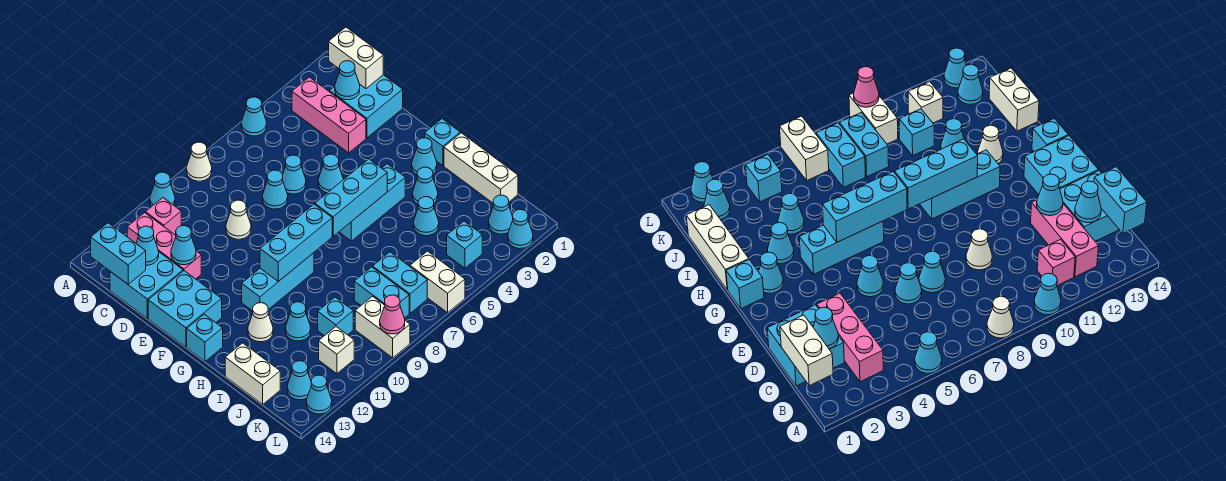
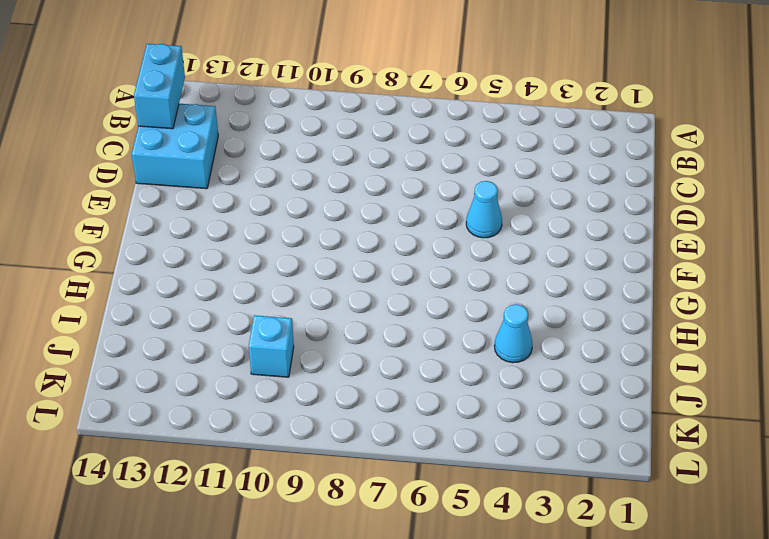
none -> cyan cone A5 level 1
none -> white cone A8 level 1
none -> cyan cone A10 level 1
none -> pink brick B3:D3 level 1

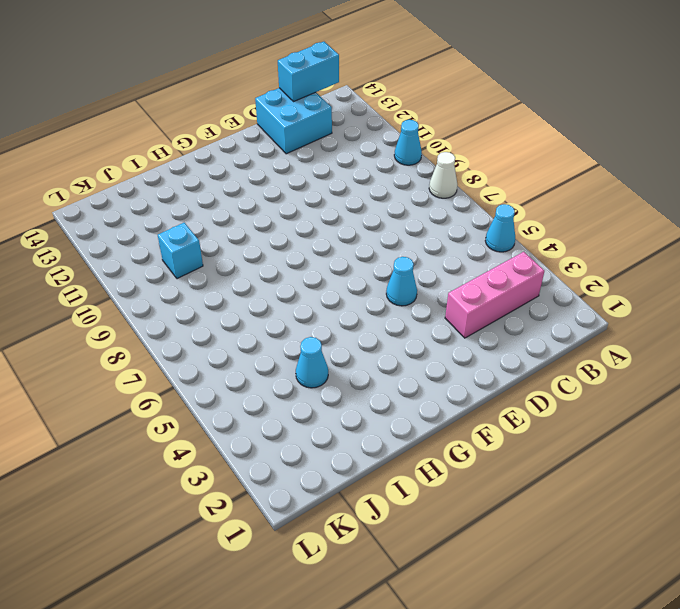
none -> pink brick B11 level 1
none -> pink brick B12:D12 level 1
none -> cyan brick C1:D2 level 1
none -> cyan cone D6 level 1

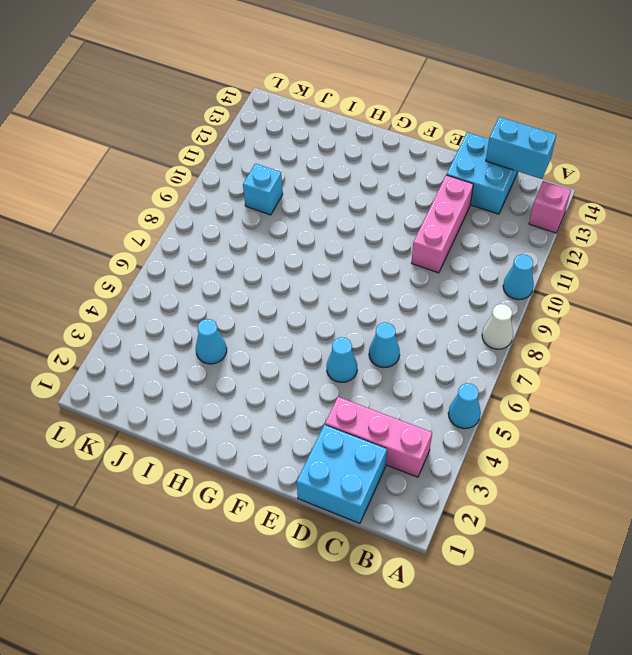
pink brick A13 level 1 -> pink brick B11 level 1
pink brick D10:D12 level 1 -> pink brick B12:D12 level 1
none -> cyan cone D7 level 1
none -> white cone D9 level 1
none -> cyan brick E13:F14 level 1
none -> cyan brick G1 level 1

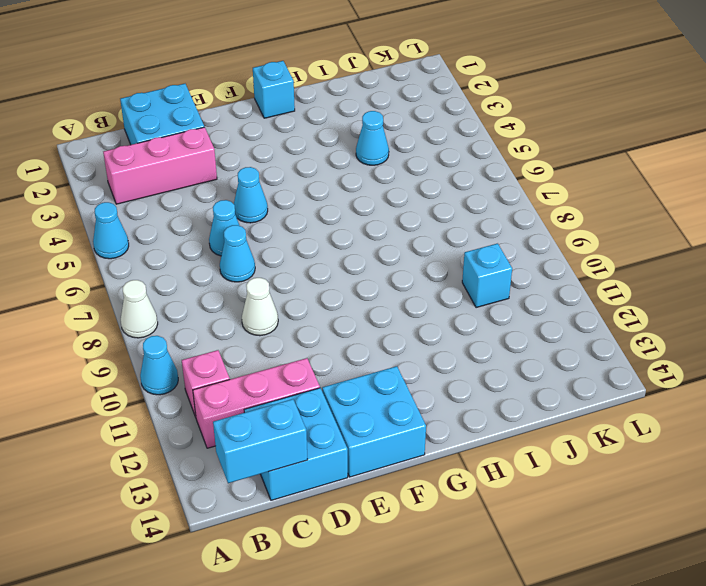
none -> cyan cone G2 level 1
none -> cyan brick G4:G6 level 1
none -> cyan brick G9:G11 level 1
none -> cyan brick G14 level 1

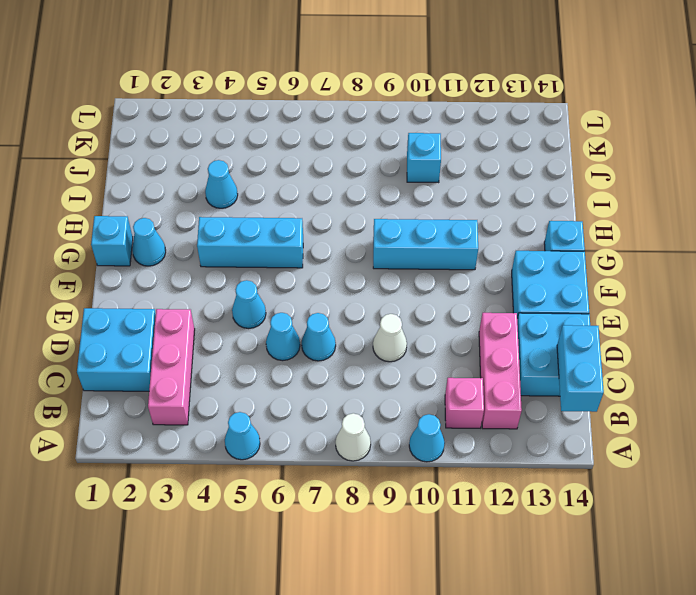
none -> white brick H1:J1 level 1
none -> cyan cone H3 level 1
none -> white cone H12 level 1
none -> cyan cone I11 level 1

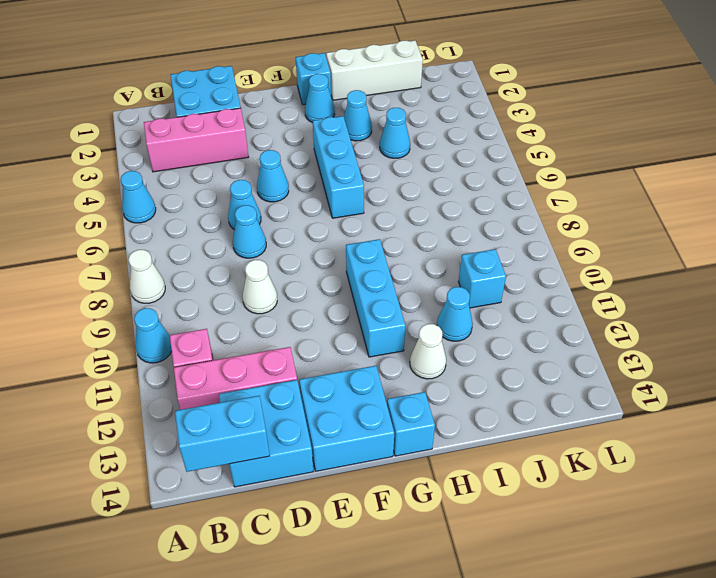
none -> white brick I14:J14 level 1
none -> cyan brick J7:K7 level 1
none -> cyan brick J8:K8 level 1
none -> cyan cone K2 level 1

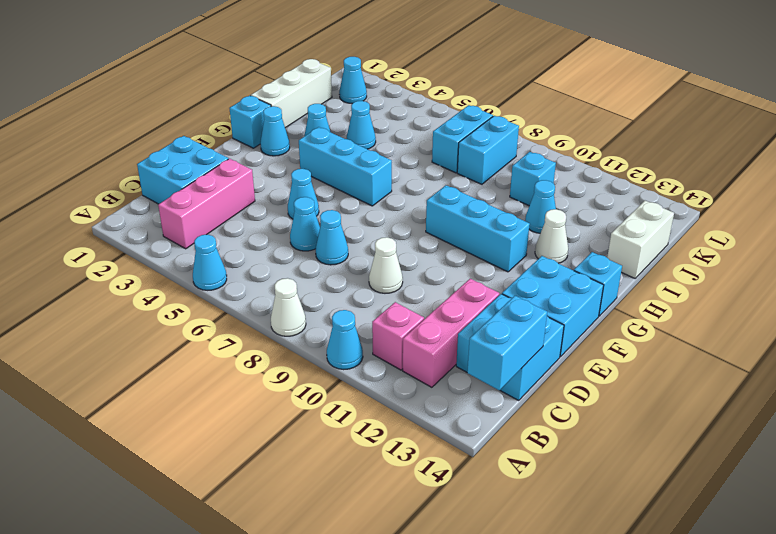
none -> cyan brick K4 level 1
none -> white brick K6:L6 level 1
none -> white brick K9:L9 level 1
none -> white brick K11 level 1

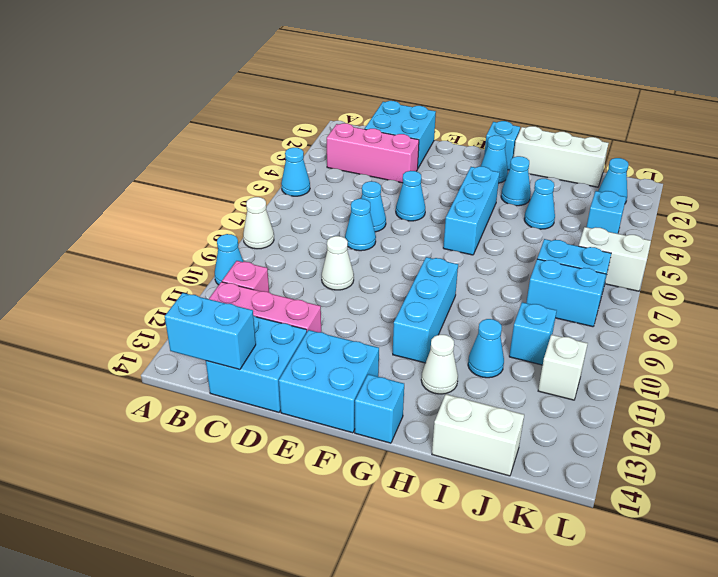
none -> white brick K9:L9 level 1
none -> cyan cone K13 level 1
none -> cyan cone L2 level 1
none -> cyan cone L13 level 1

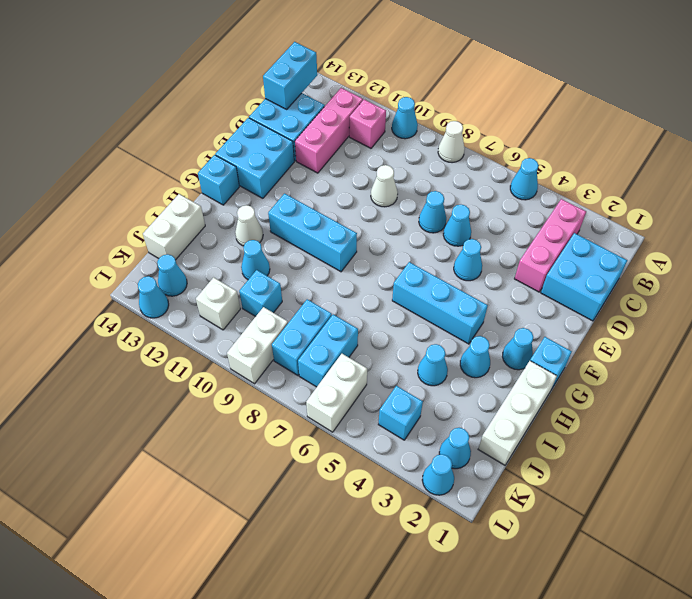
none -> white brick B1:C1 level 2
none -> cyan cone C2 level 2
none -> cyan cone C13 level 2
none -> cyan cone D12 level 2

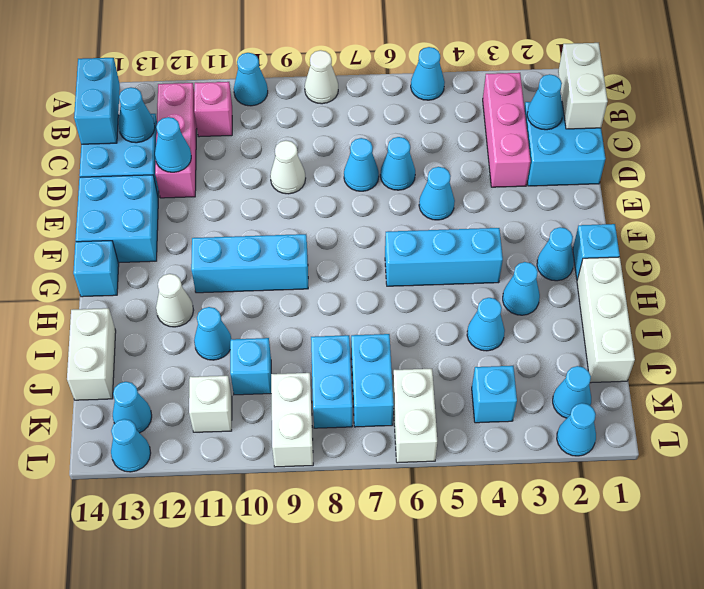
none -> cyan brick G5:G7 level 2
none -> cyan brick G8:G10 level 2
none -> pink cone L9 level 2

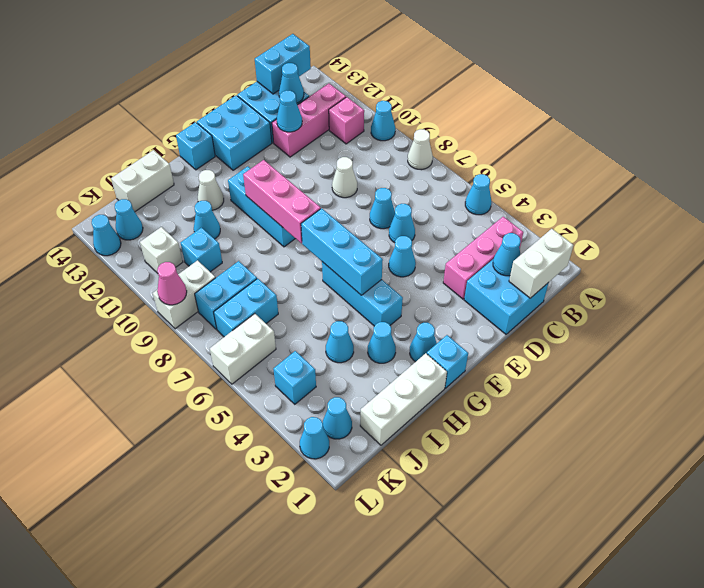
pink brick G8:G10 level 2 -> cyan brick G8:G10 level 2

